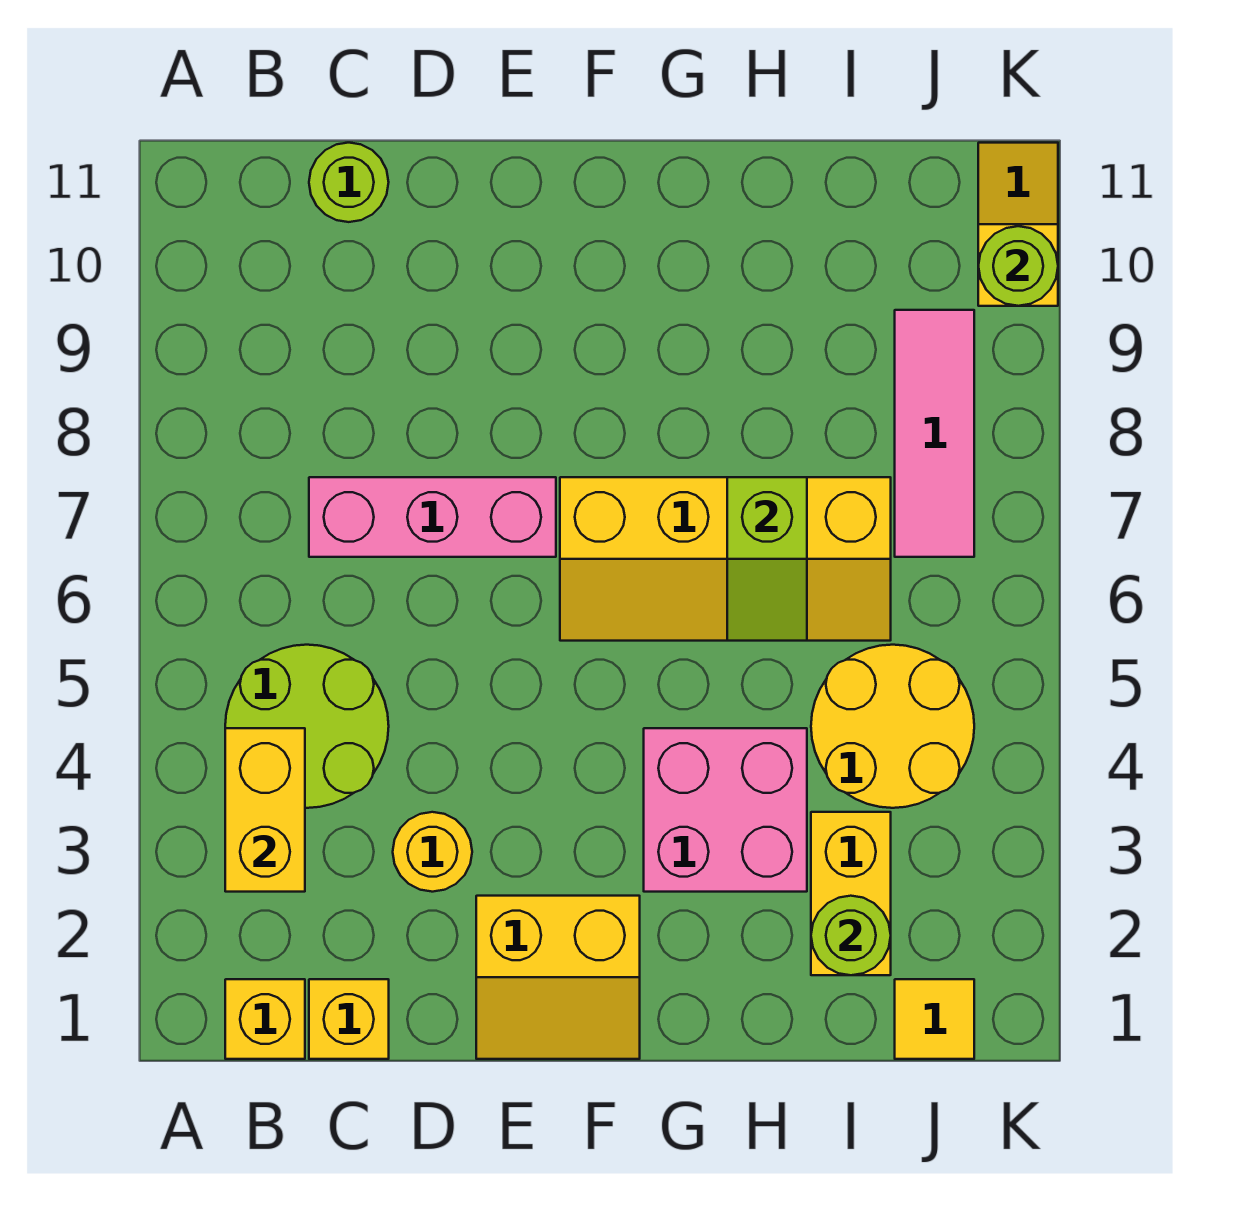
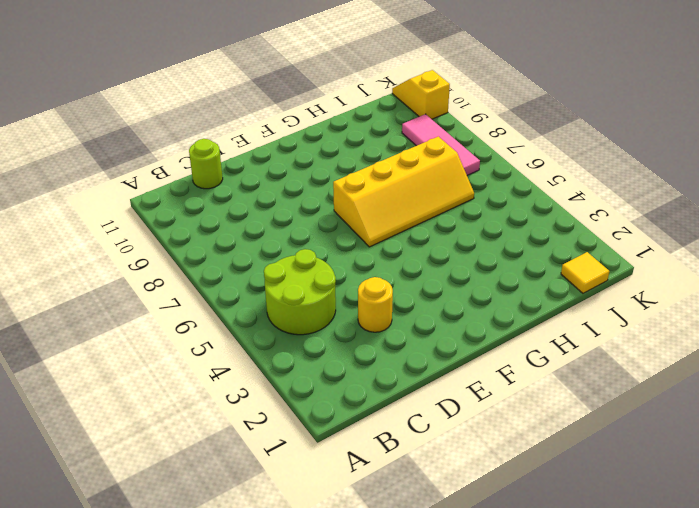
none -> yellow brick B1 level 1
none -> yellow brick C1 level 1
none -> pink brick C7:E7 level 1

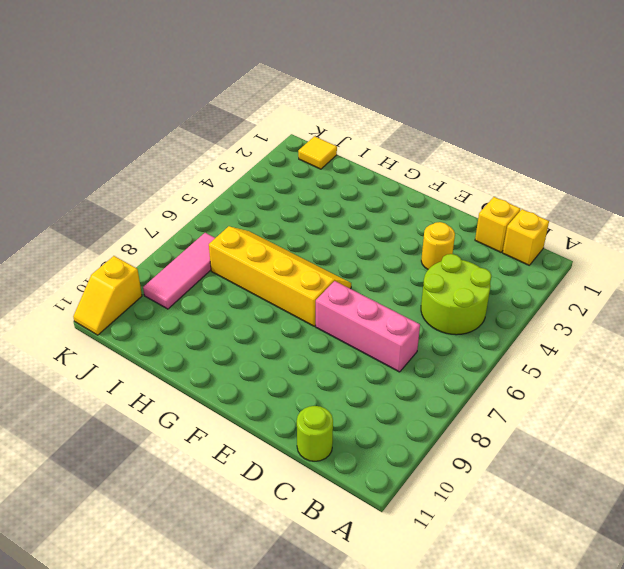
none -> yellow slope E1:F2 level 1 top 2
none -> pink brick G3:H4 level 1
none -> yellow brick I2:I3 level 1

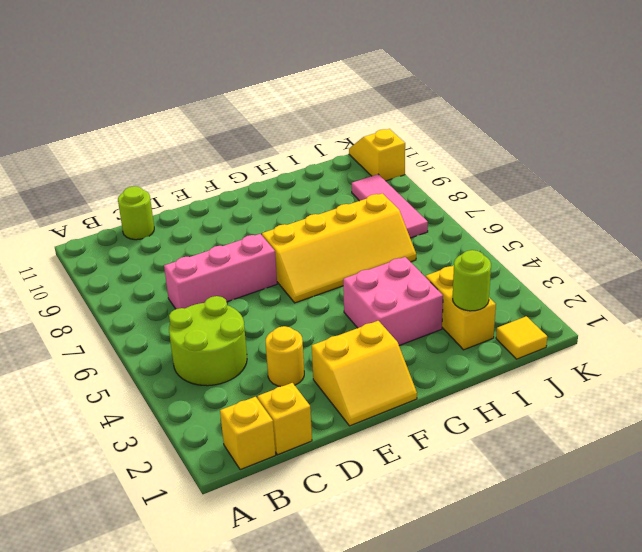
none -> yellow round brick I4:J5 level 1
none -> yellow brick B3:B4 level 2
none -> lime slope H6:H7 level 2 top 7

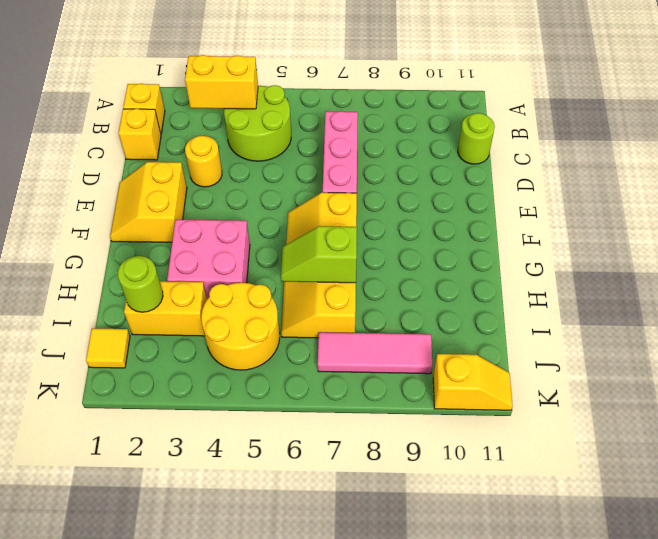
none -> lime round brick K10 level 2

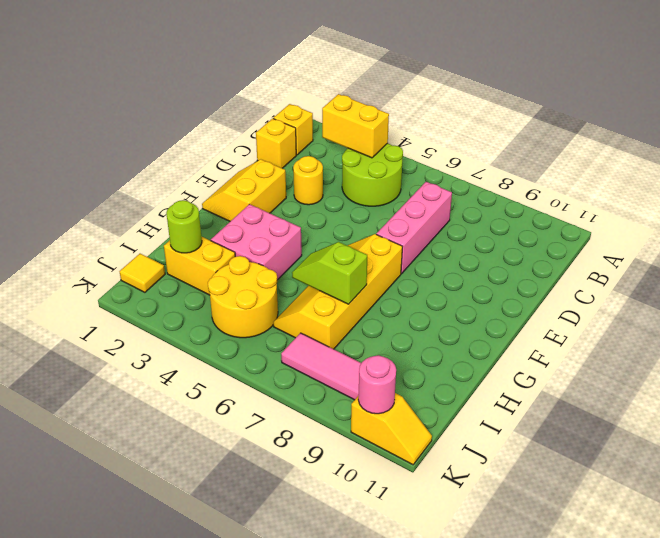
pink round brick K10 level 2 -> lime round brick K10 level 2
none -> lime round brick C11 level 1

